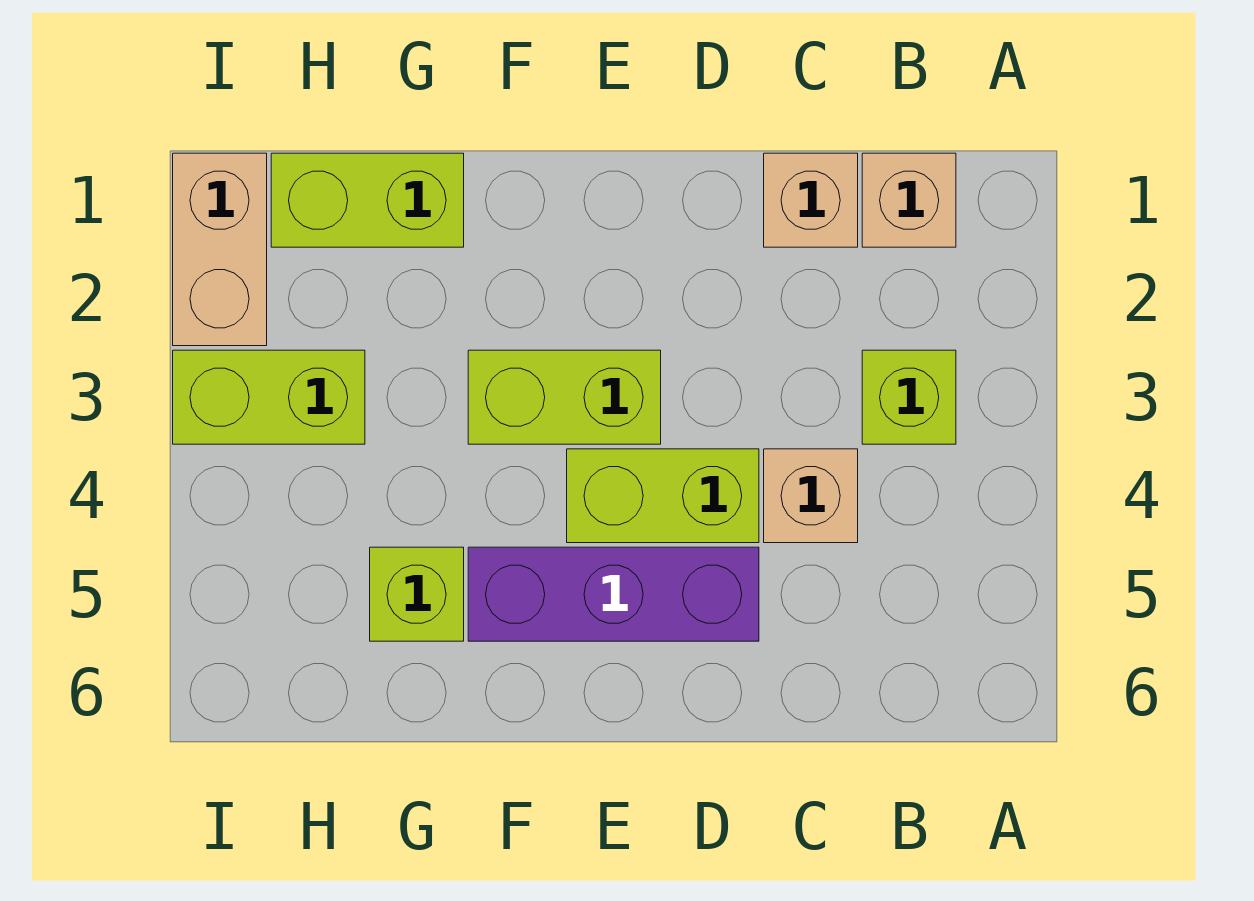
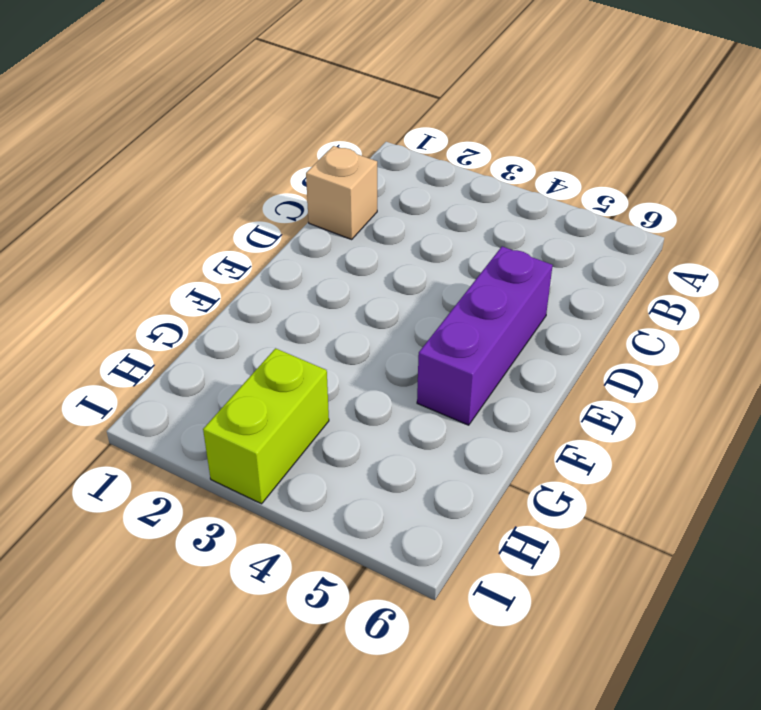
none -> tan brick B1 level 1
none -> lime brick B3 level 1

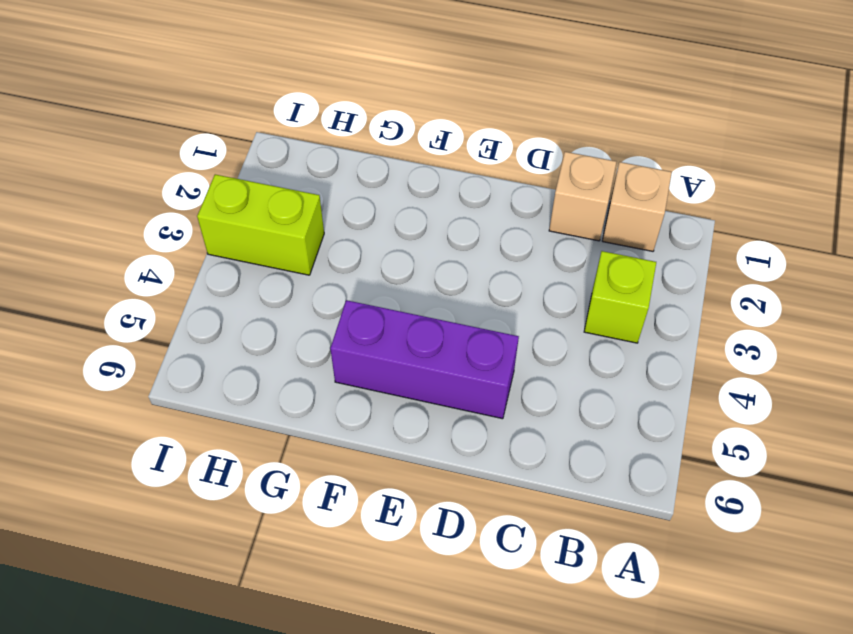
none -> tan brick C4 level 1
none -> lime brick D4:E4 level 1

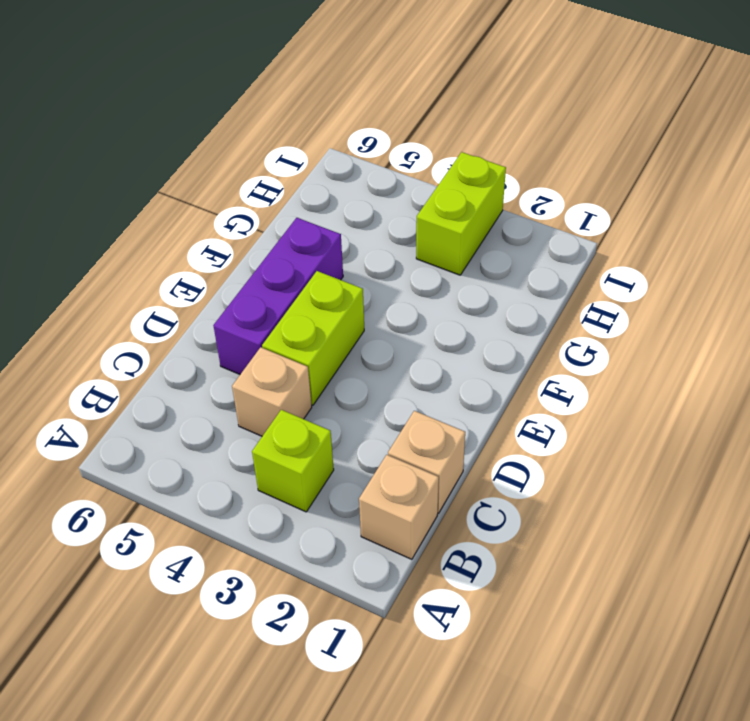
none -> lime brick E3:F3 level 1
none -> lime brick G1:H1 level 1

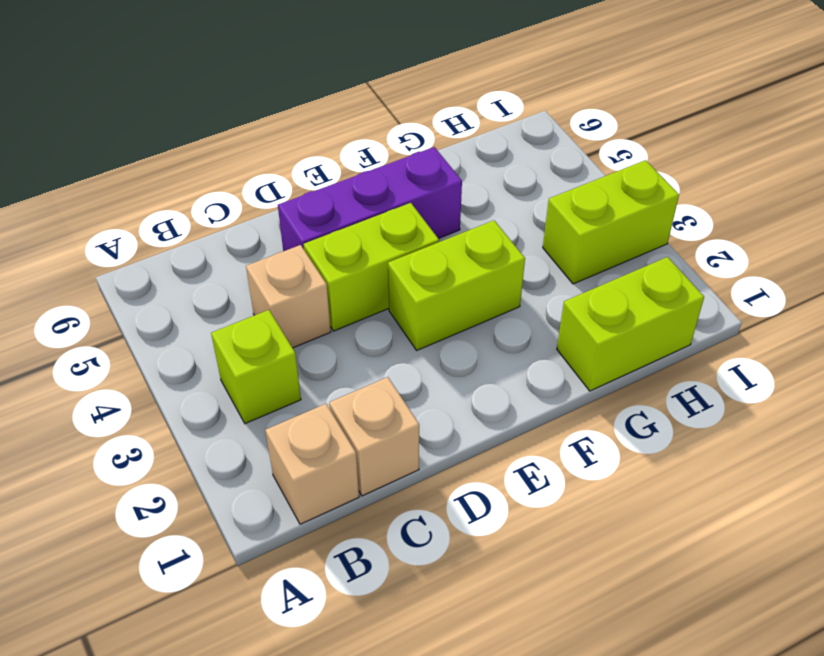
none -> lime brick G5 level 1
none -> tan brick I1:I2 level 1

